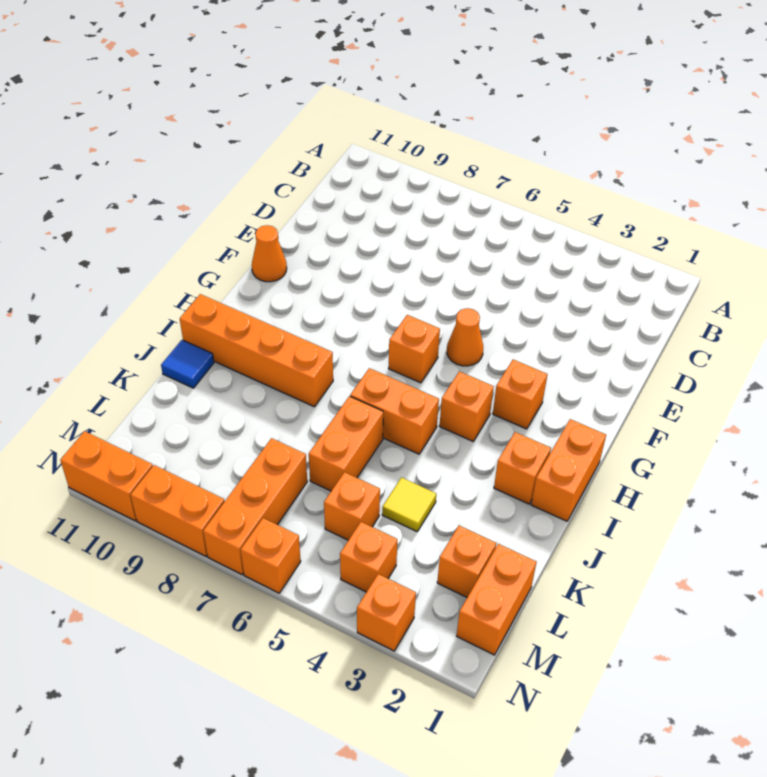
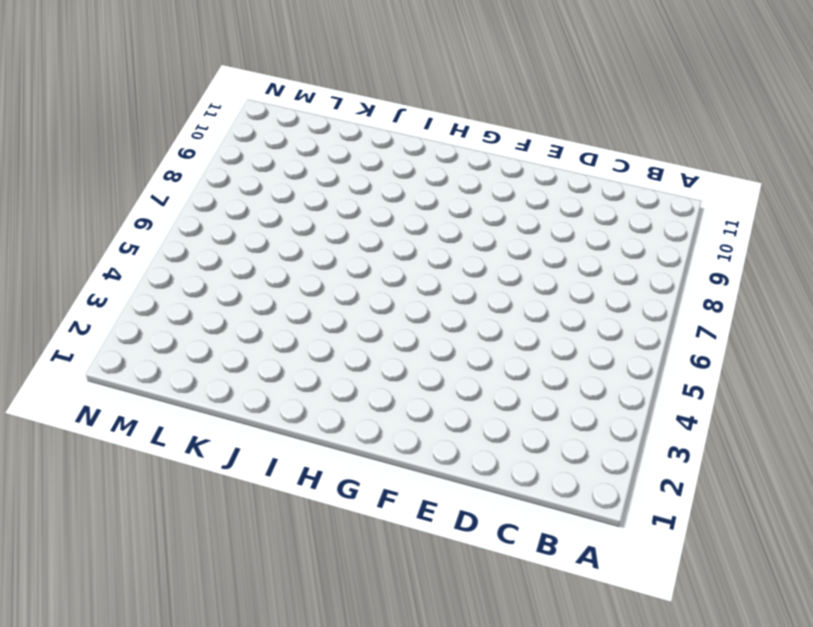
none -> orange cone F5 level 1
none -> orange cone F11 level 1
none -> orange brick G3 level 1

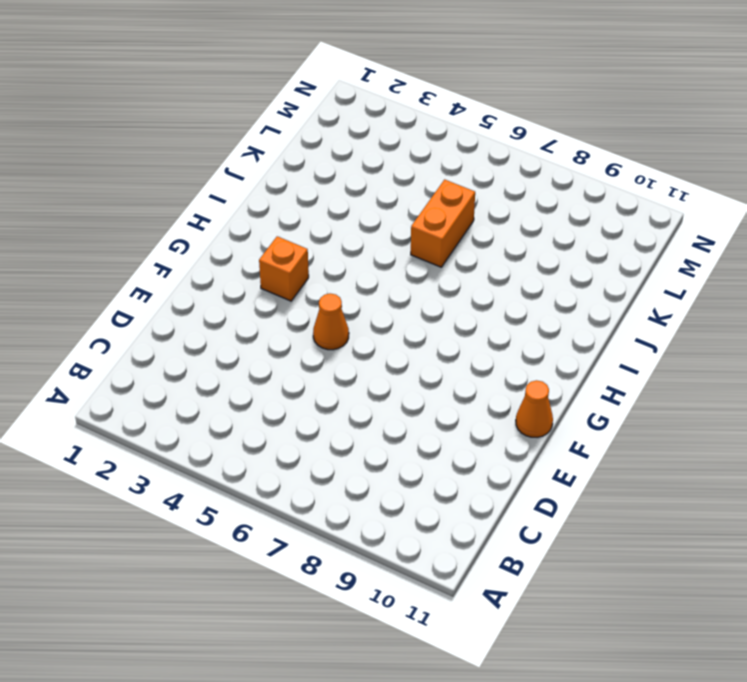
none -> orange brick G6 level 1
none -> orange brick H1:I1 level 1
none -> orange brick H4 level 1

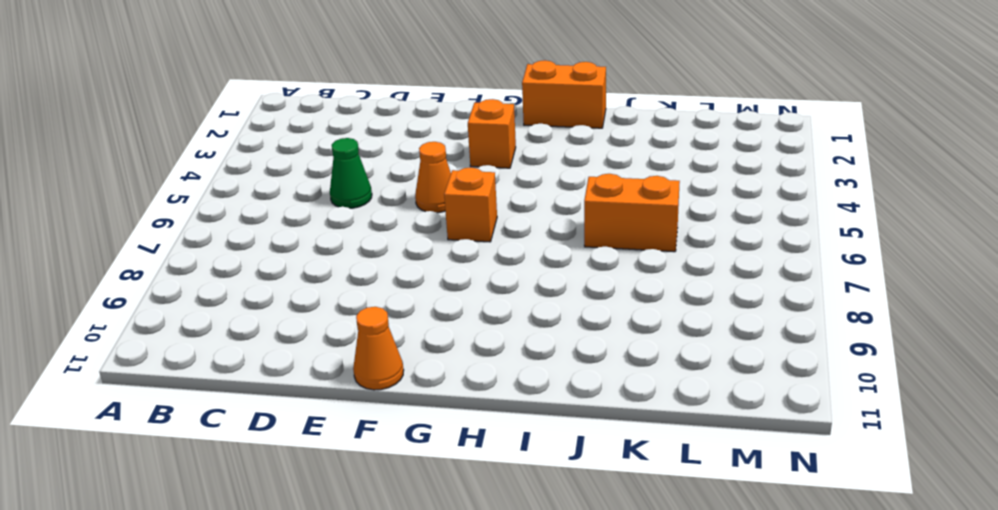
green cone D5 level 1 -> none
none -> orange brick H4 level 1
none -> orange brick I2 level 1
none -> orange brick I5:I6 level 1

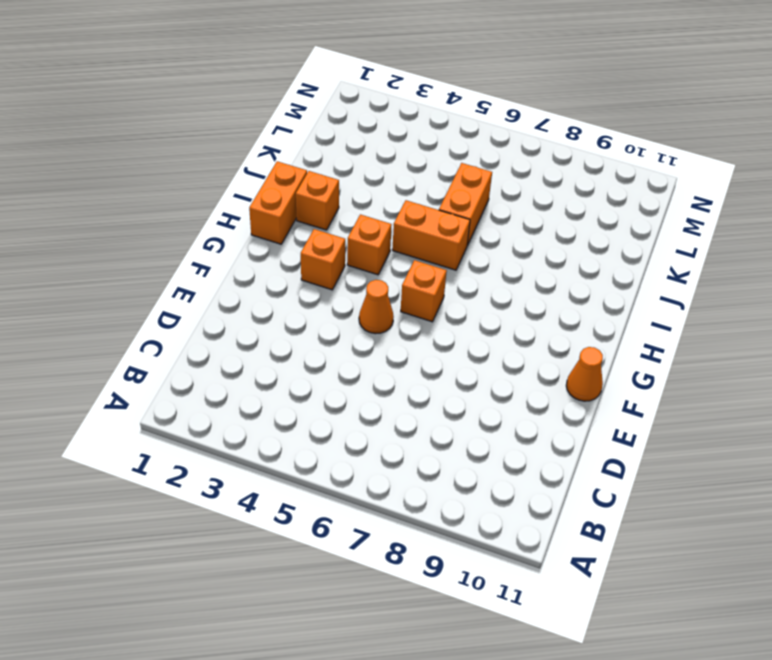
none -> orange brick I8:I11 level 1
none -> blue tile J11 level 1
none -> yellow tile K4 level 1

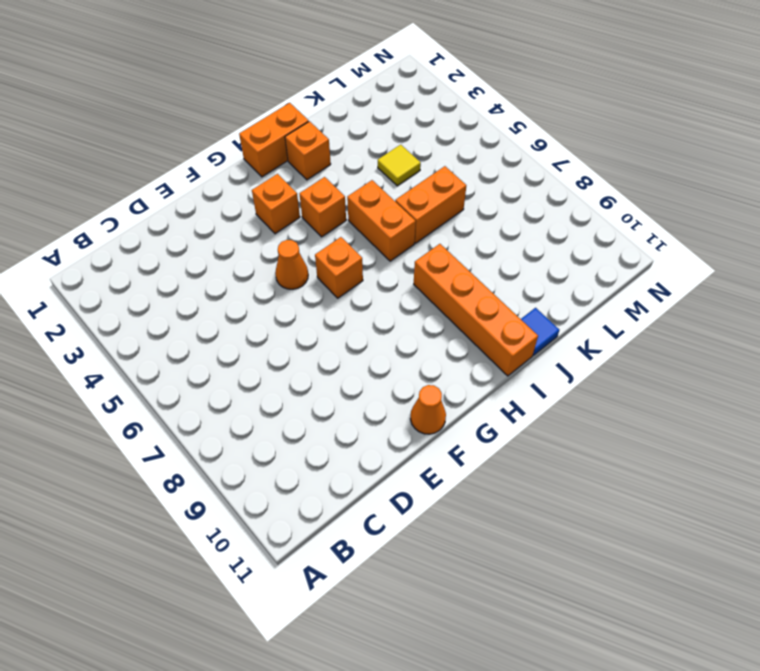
none -> orange brick L1:M1 level 1
none -> orange brick L2 level 1
none -> orange brick L5 level 1

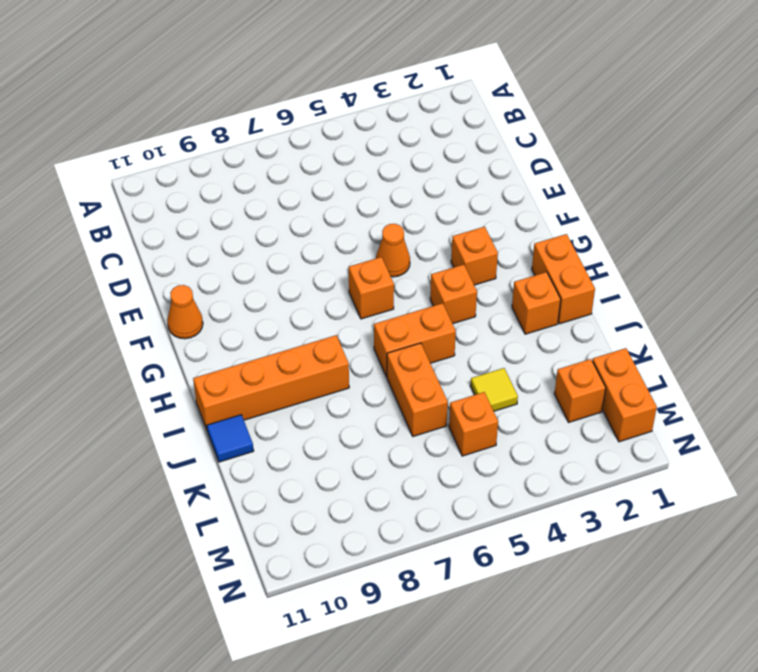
none -> orange brick L7:N7 level 1
none -> orange brick M4 level 1
none -> orange brick N3 level 1

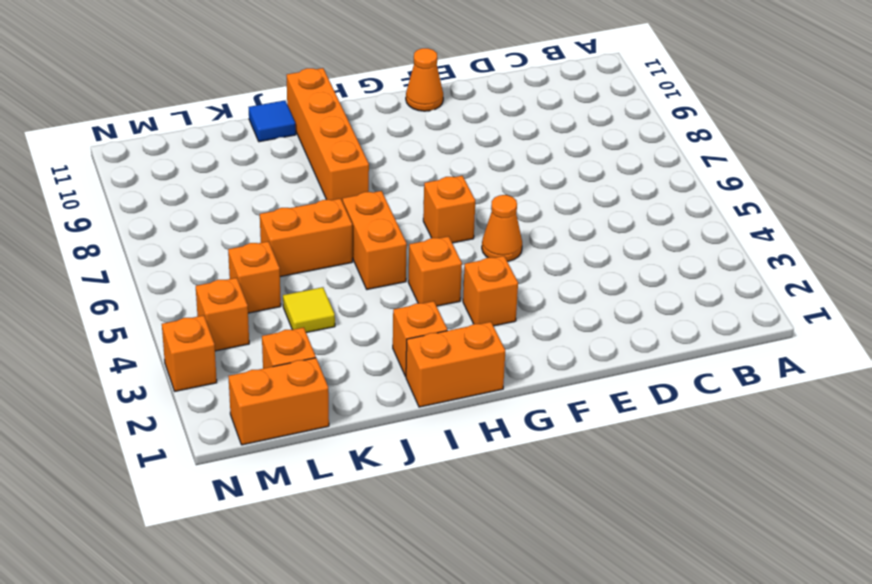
none -> orange brick L7:N7 level 1
none -> orange brick N6 level 1
none -> orange brick N8:N9 level 1

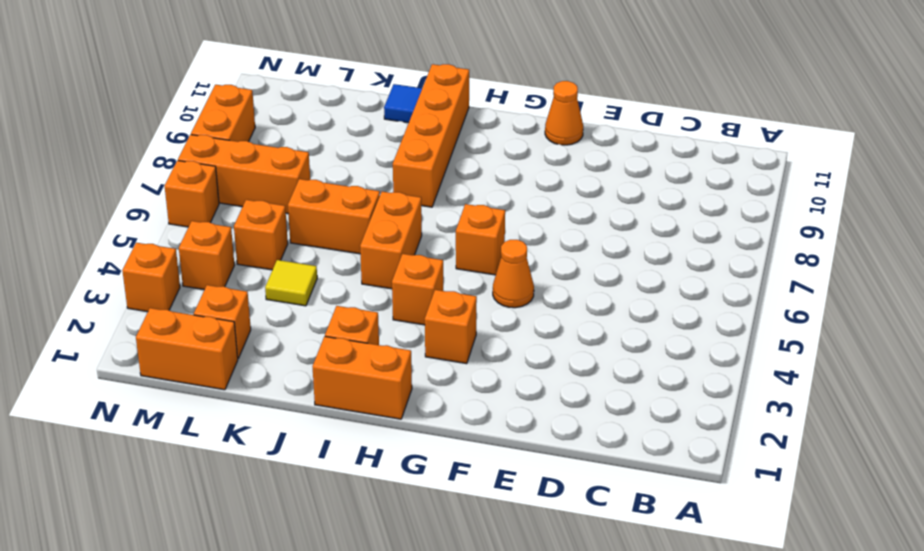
none -> orange brick N10:N11 level 1

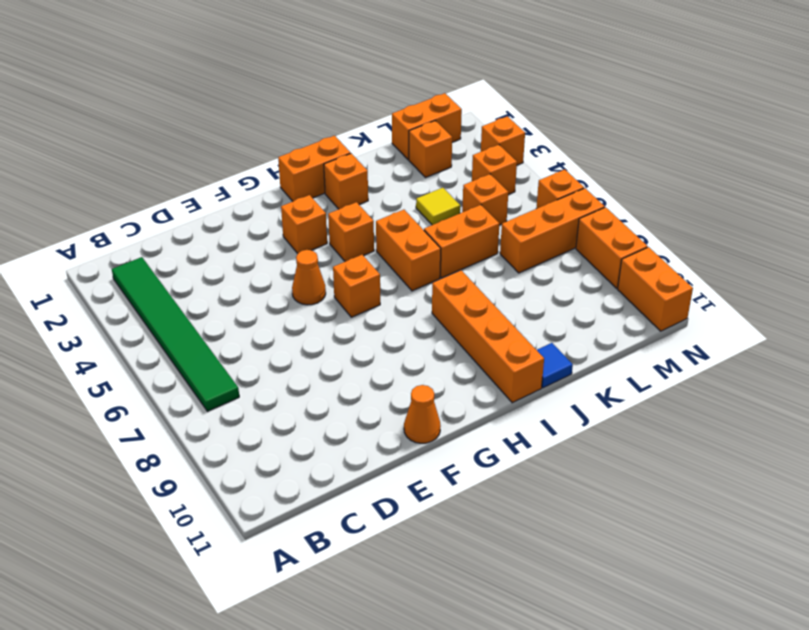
green tile B2:B7 level 1 -> none

